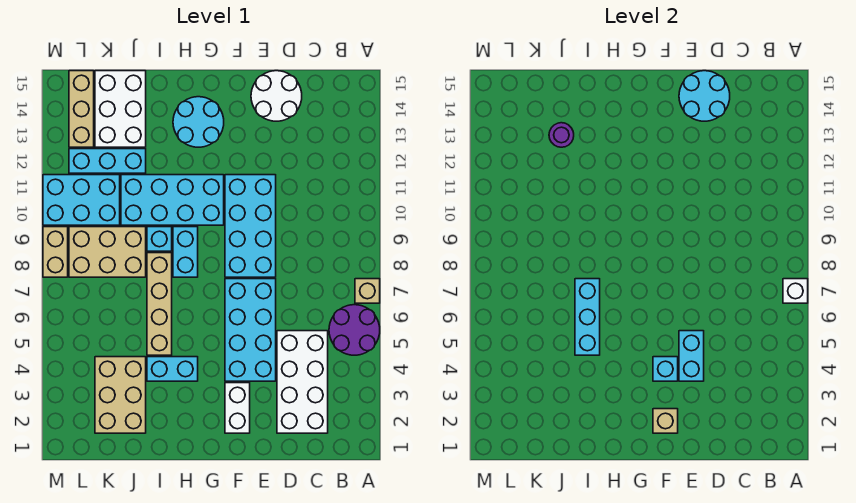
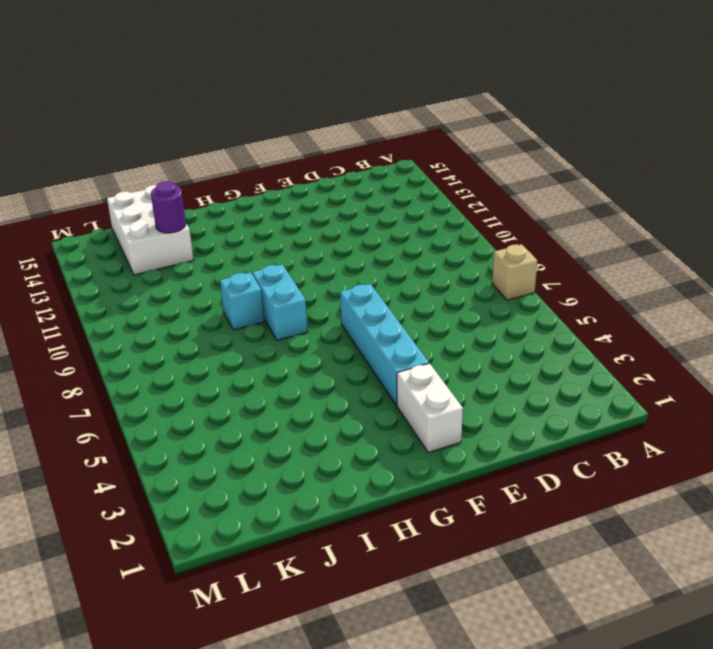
cyan brick F4:F7 level 1 -> cyan brick E4:F7 level 1
none -> purple round brick A5:B6 level 1
none -> white brick C2:D5 level 1
none -> white round brick D14:E15 level 1

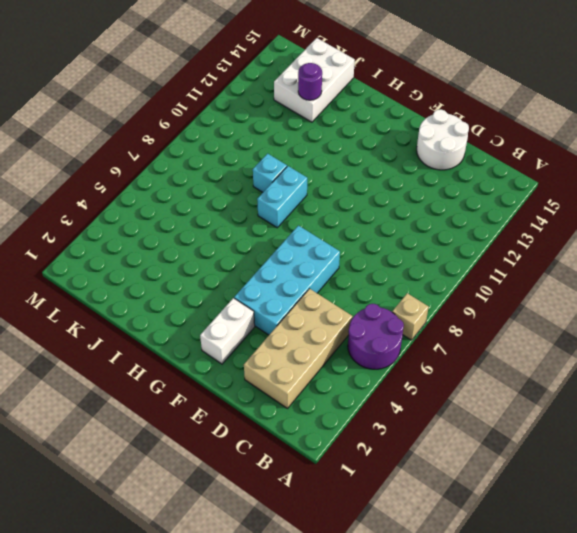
tan brick C2:D5 level 1 -> white brick C2:D5 level 1
none -> cyan brick E8:F11 level 1
none -> cyan brick G10:J11 level 1
none -> cyan round brick G13:H14 level 1

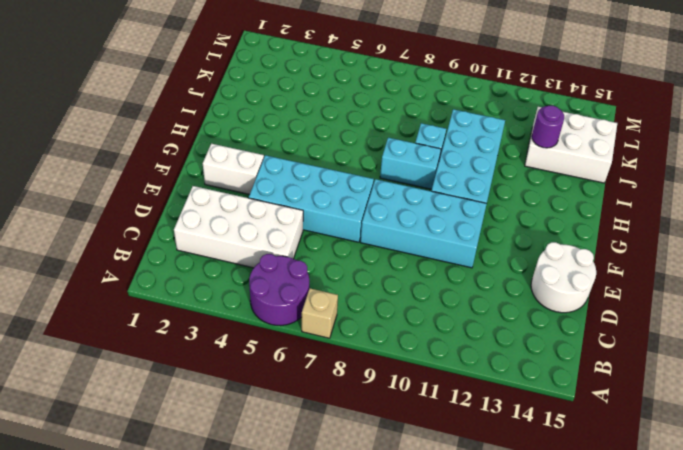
none -> cyan round brick G13:H14 level 1
none -> cyan brick H4:I4 level 1
none -> tan brick I5:I8 level 1

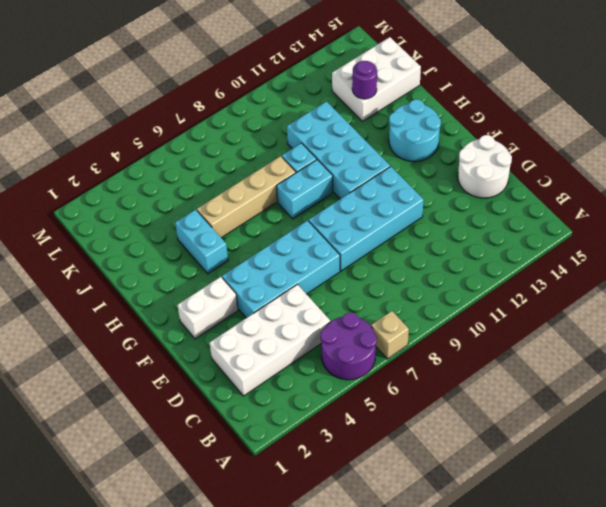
none -> tan brick J2:K4 level 1
none -> tan brick J8:L9 level 1
none -> cyan brick J12:L12 level 1

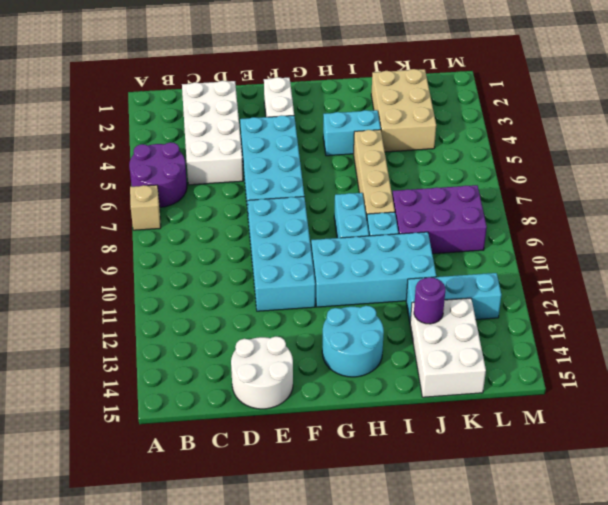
purple brick J8:L9 level 1 -> tan brick J8:L9 level 1
none -> cyan brick K10:M11 level 1
none -> tan brick L13:L15 level 1
none -> tan brick M8:M9 level 1

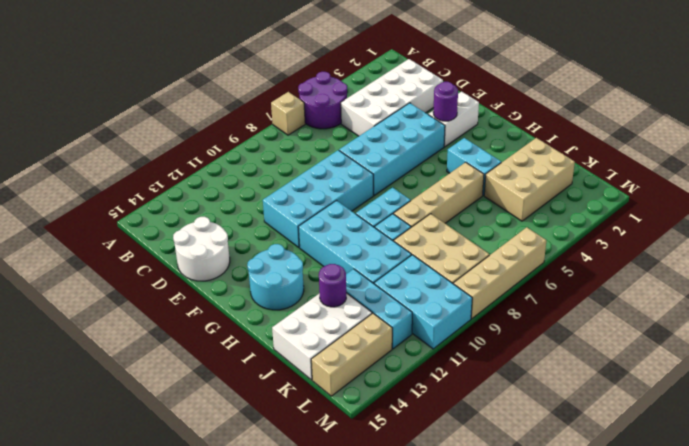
purple round brick F3 level 2 -> none
tan brick M6:M9 level 1 -> tan brick M8:M9 level 1
none -> white brick A7 level 2
none -> cyan round brick D14:E15 level 2
none -> cyan brick E4:E5 level 2

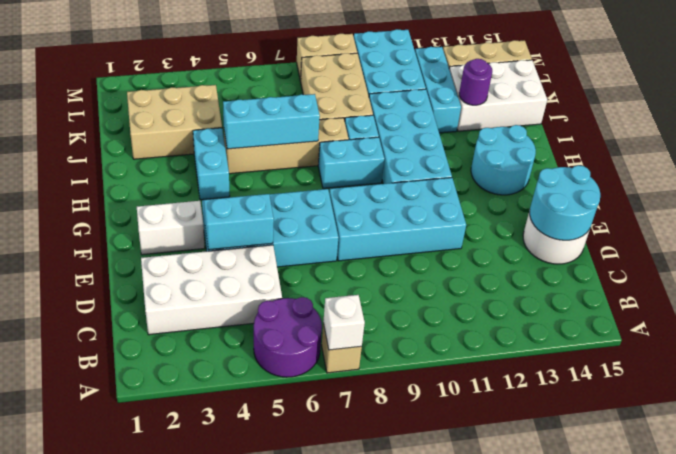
none -> tan brick F2 level 2
none -> cyan brick F4 level 2

